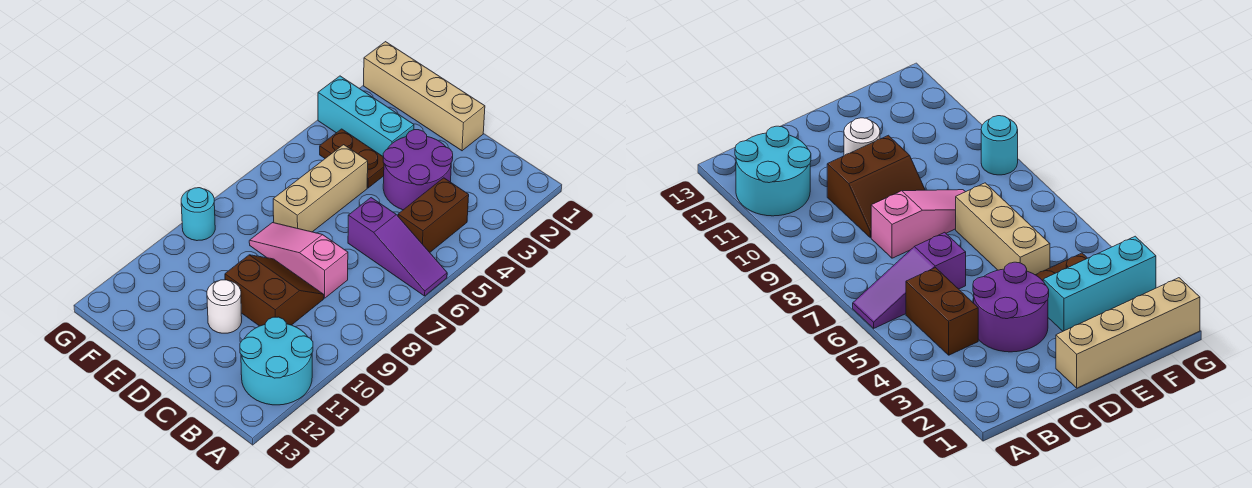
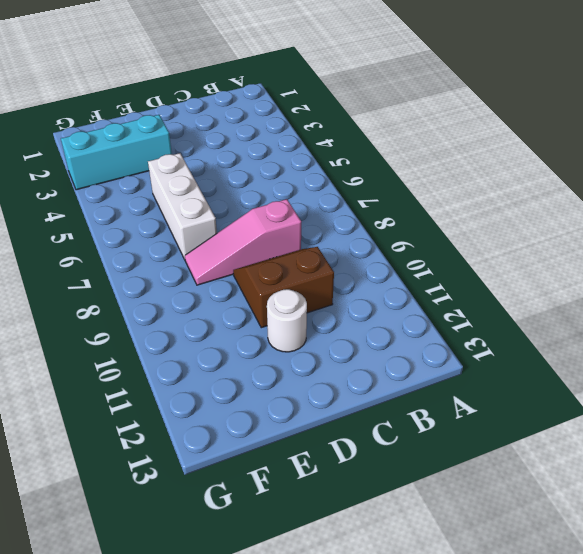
white brick E5:E7 level 1 -> tan brick E5:E7 level 1
none -> purple slope A6:C6 level 1 top C
none -> cyan round brick A11:B12 level 1
none -> brown brick B4:B5 level 1

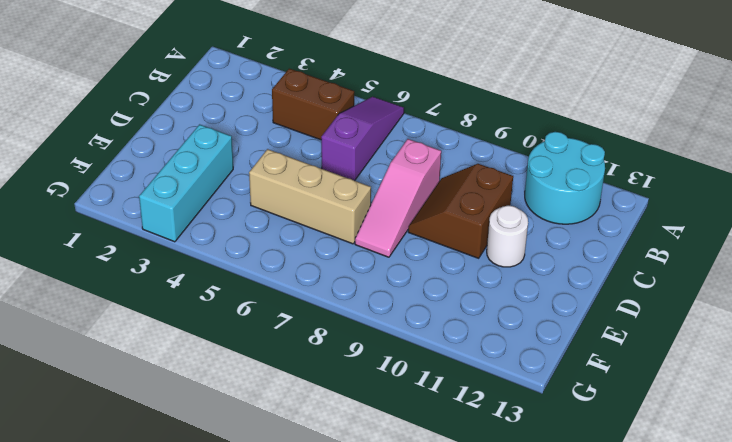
none -> purple round brick C3:D4 level 1
none -> tan brick D1:G1 level 1
none -> brown plate E4:F4 level 1

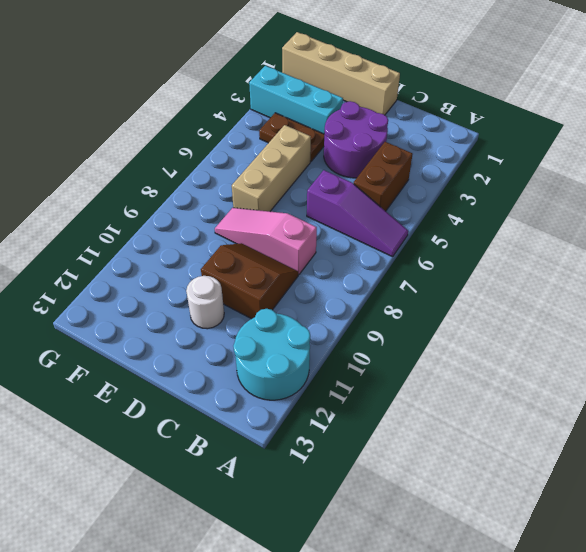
none -> cyan round brick G9 level 1

